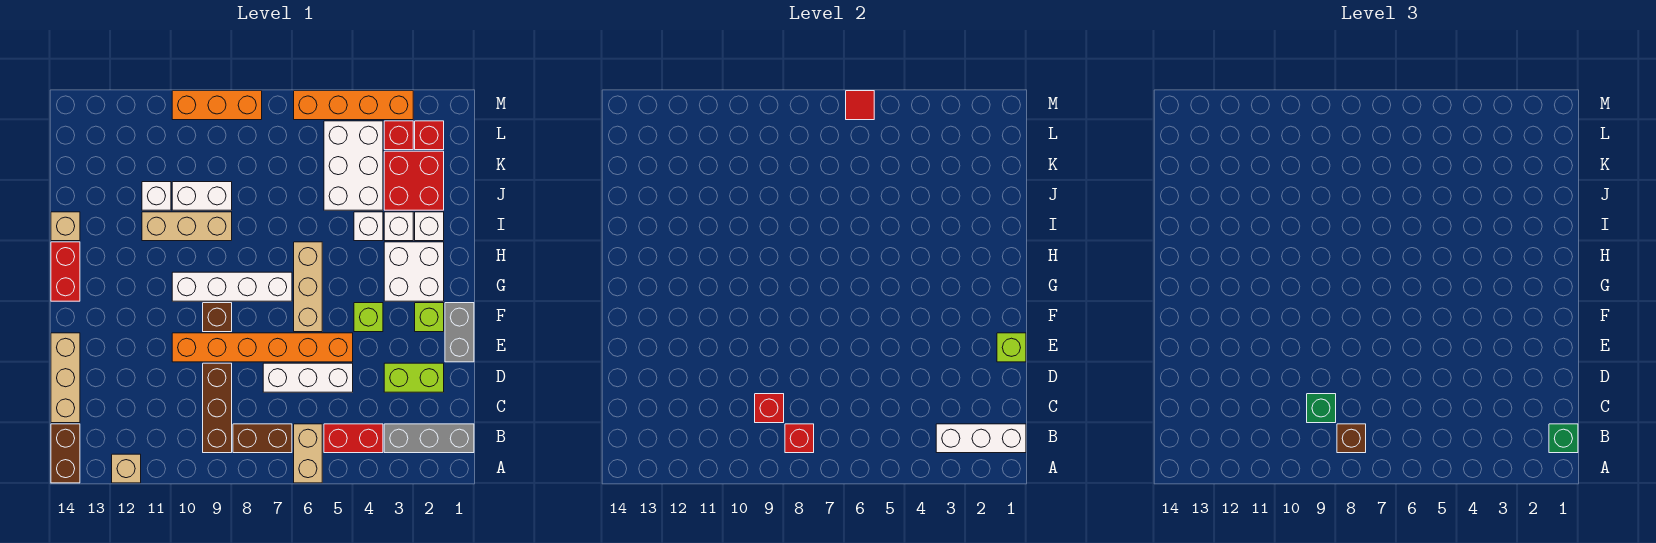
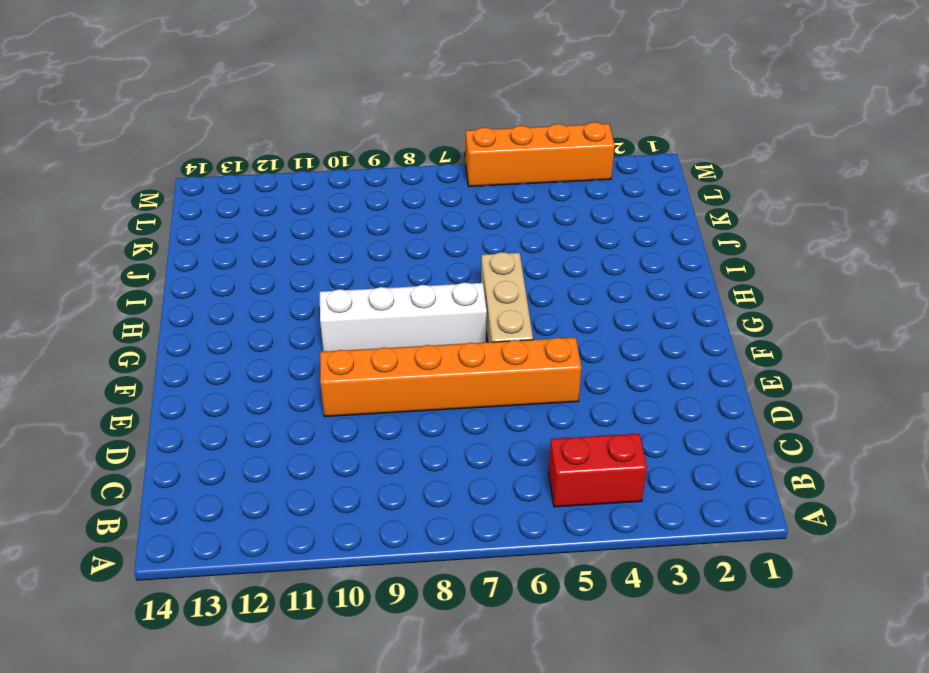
none -> tan brick A6:B6 level 1
none -> tan brick A12 level 1
none -> brown brick A14:B14 level 1
none -> grey brick B1:B3 level 1

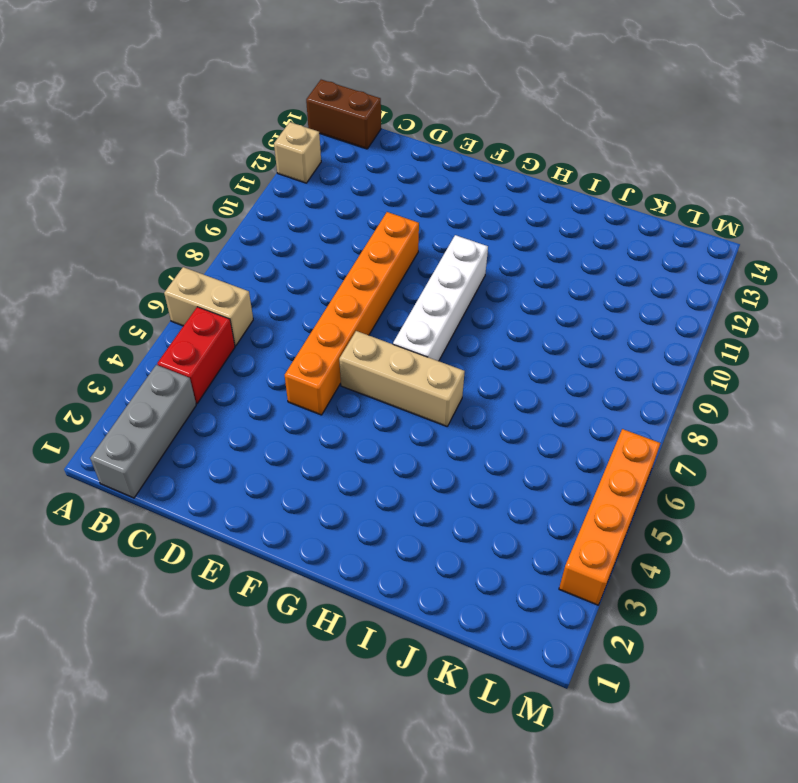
none -> brown brick B7:B8 level 1
none -> brown brick B9:D9 level 1
none -> tan brick C14:E14 level 1
none -> lime brick D2:D3 level 1

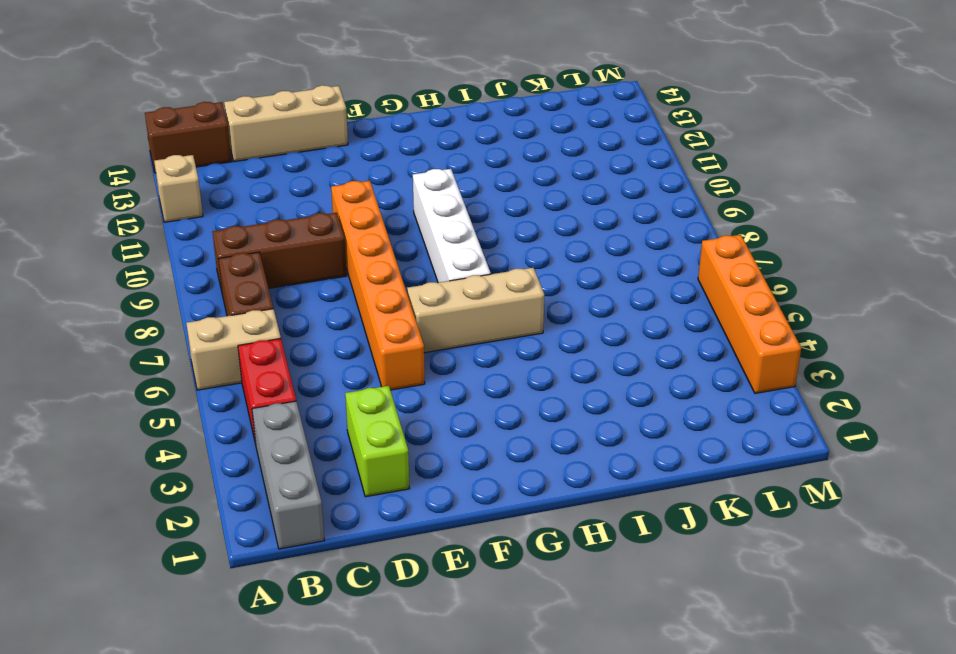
none -> white brick D5:D7 level 1
none -> grey brick E1:F1 level 1
none -> lime brick F2 level 1
none -> lime brick F4 level 1

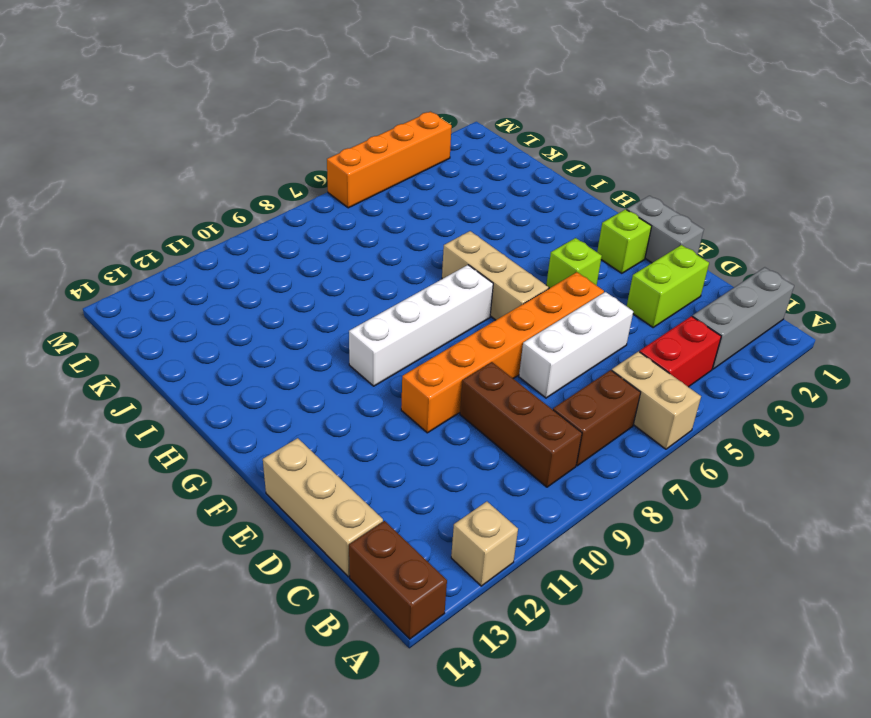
none -> brown brick F9 level 1
none -> white brick G2:H3 level 1
none -> red brick G14:H14 level 1
none -> white brick I2 level 1

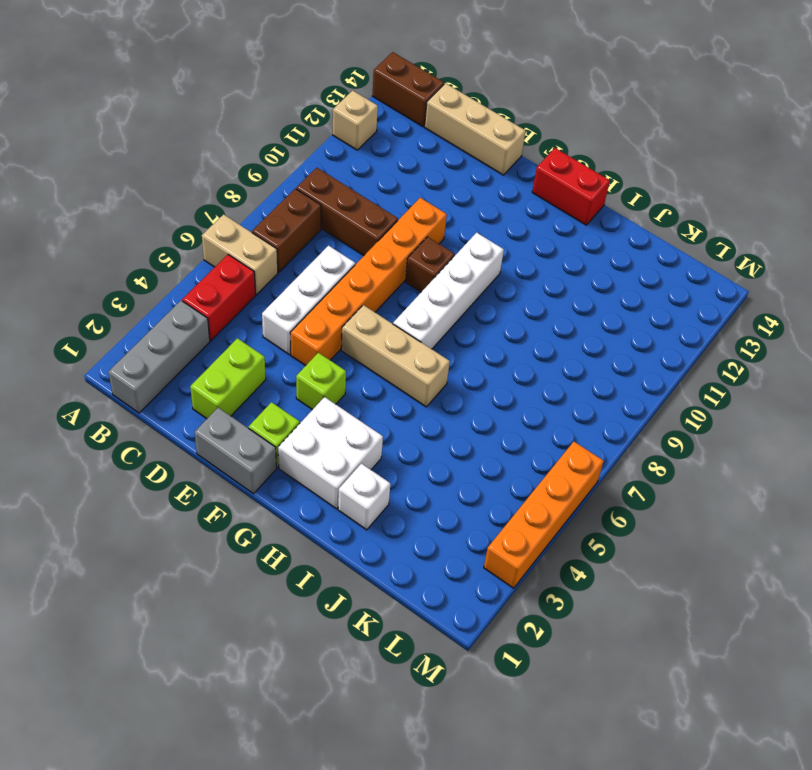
none -> white brick I3 level 1
none -> white brick I4 level 1
none -> tan brick I9:I11 level 1
none -> tan brick I14 level 1

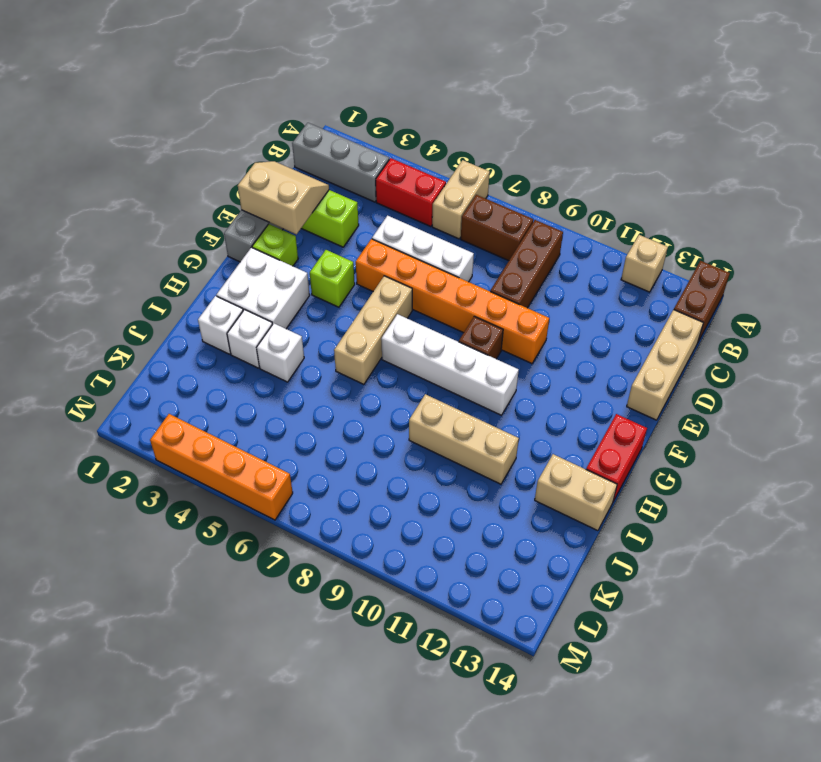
tan slope D1:E2 level 2 top E -> lime brick E1 level 2
tan brick I13:I14 level 1 -> tan brick I14 level 1
none -> red brick J2:K3 level 1
none -> white brick J4:L5 level 1
none -> white brick J9:J10 level 1
none -> white brick J11 level 1

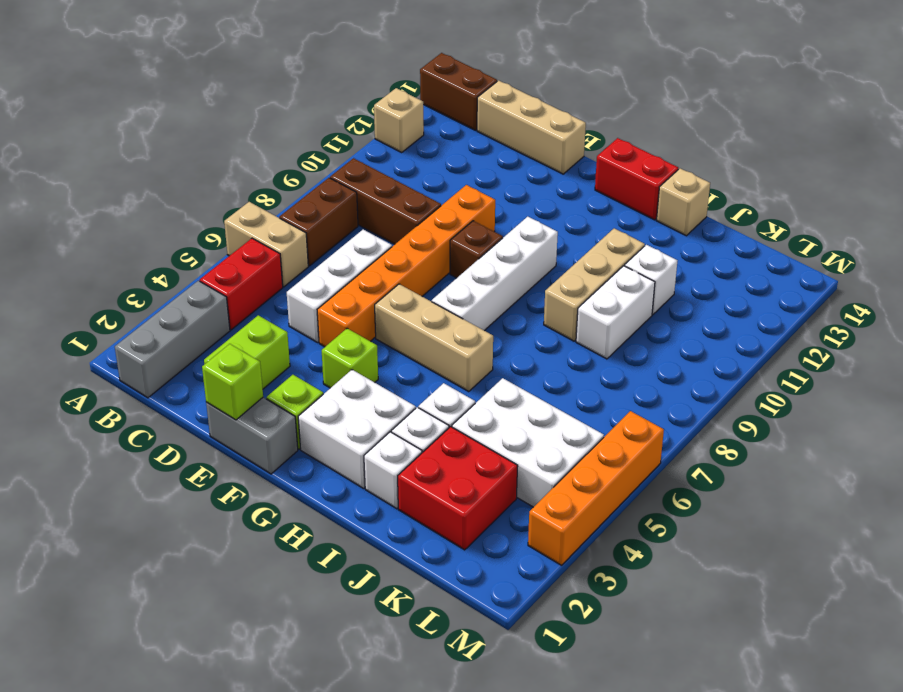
none -> red brick L2 level 1
none -> red brick L3 level 1
none -> orange brick M8:M10 level 1
none -> white brick B1:B3 level 2

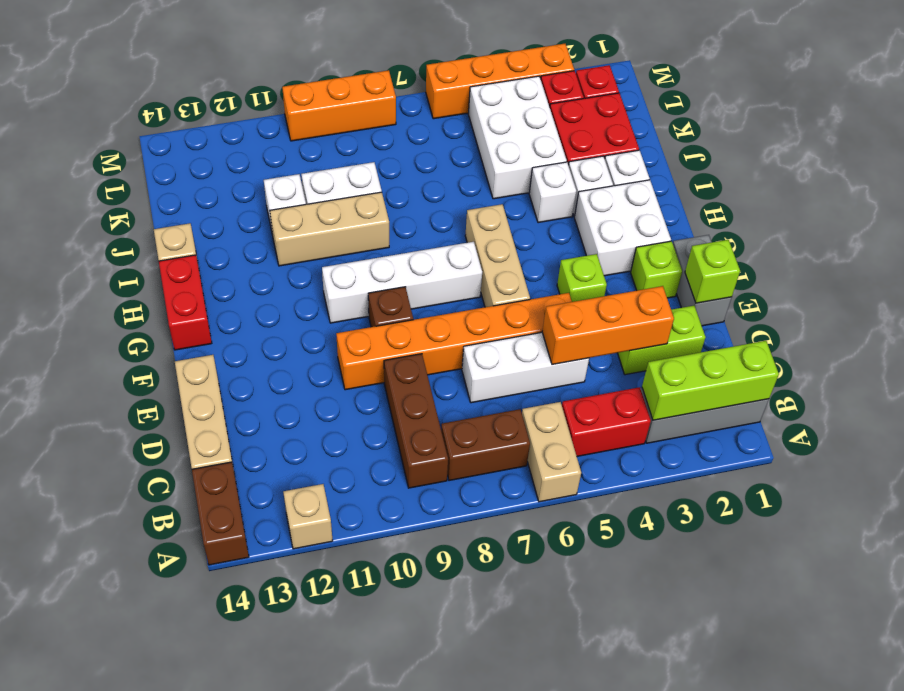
lime brick B1:B3 level 2 -> white brick B1:B3 level 2
orange brick D3:D5 level 2 -> none
none -> red brick B8 level 2
none -> red brick C9 level 2
none -> red tile M6 level 2
none -> green brick B1 level 3

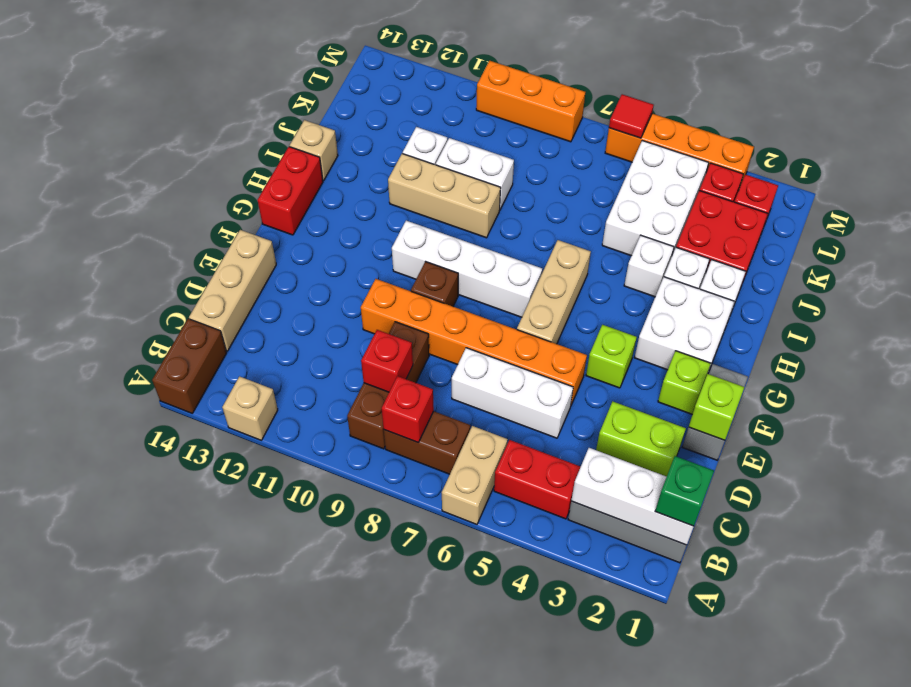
none -> brown brick B8 level 3
none -> green brick C9 level 3

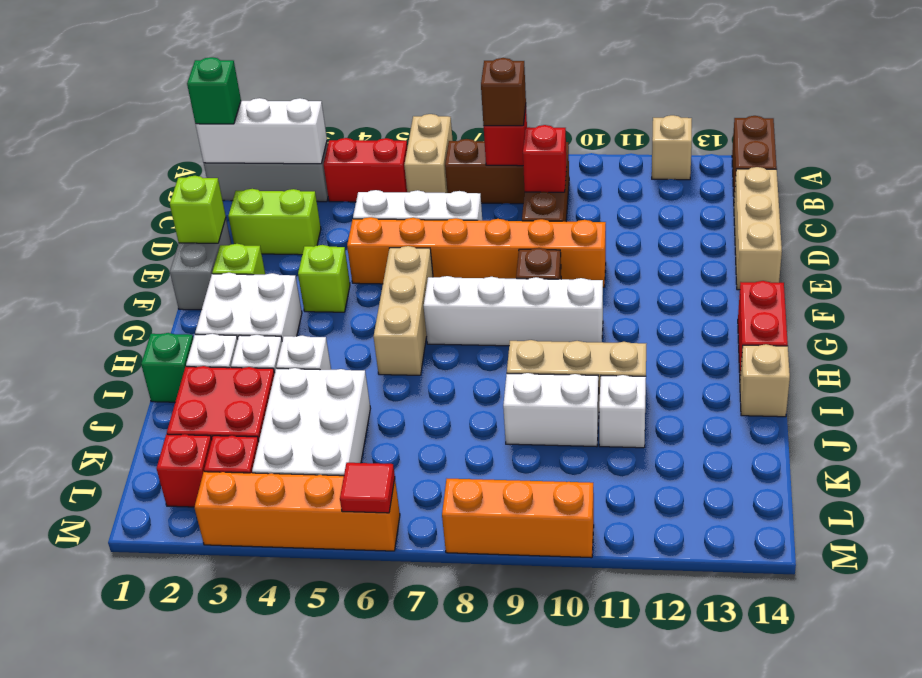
green brick I1 level 1 -> green brick C9 level 3

